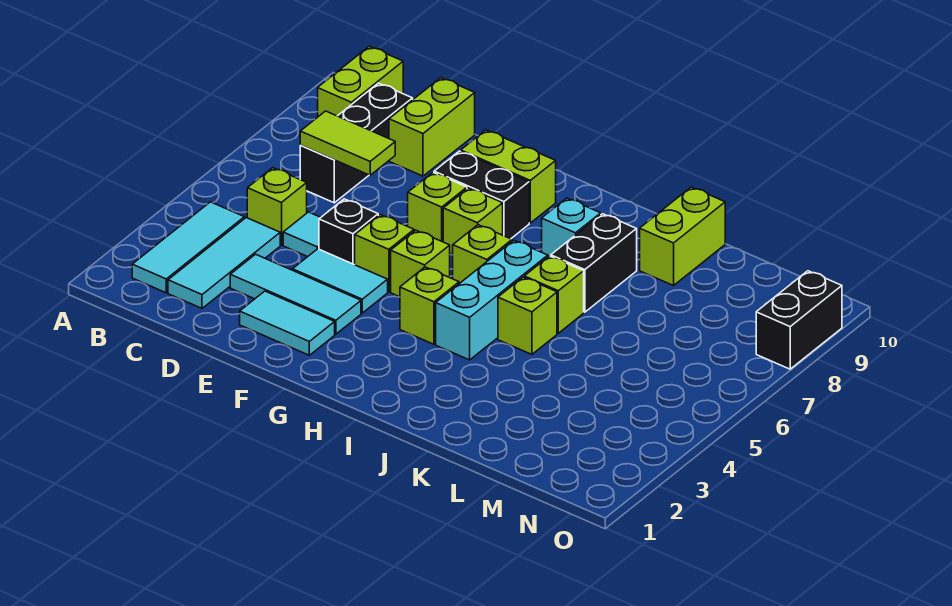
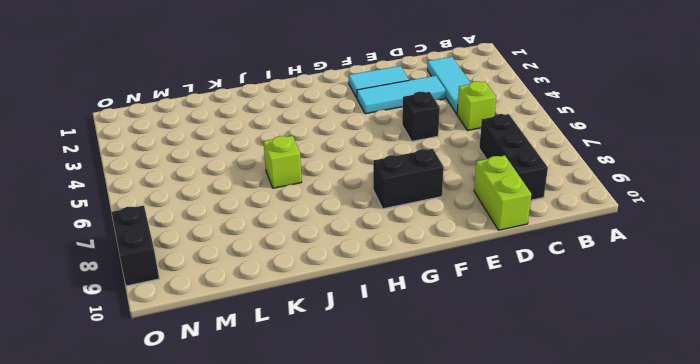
none -> cyan tile B2:B4 level 1
none -> lime brick B9:B10 level 1
none -> cyan tile D5 level 1

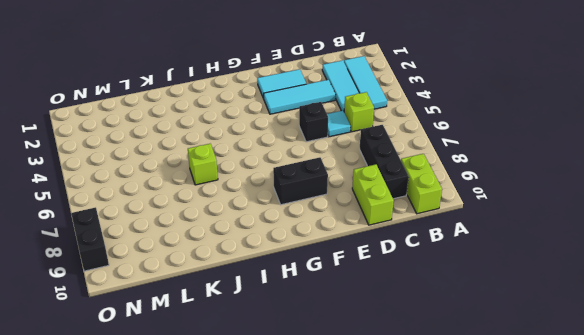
none -> cyan tile E4:F4 level 1
none -> lime brick F5 level 1
none -> lime brick F7 level 1

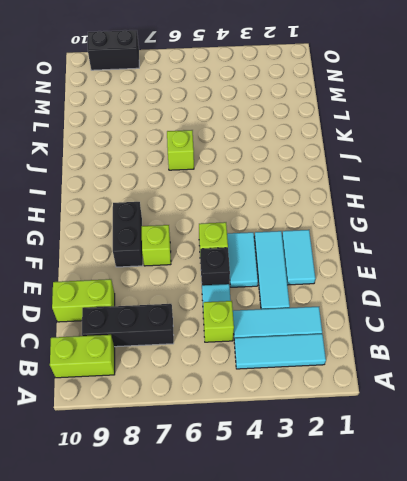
none -> lime brick F9:G9 level 1
none -> lime brick G5 level 1
none -> lime brick G7 level 1

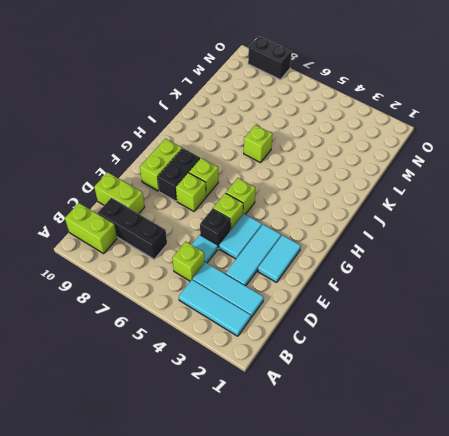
none -> lime brick H4 level 1
none -> lime brick H6 level 1
none -> cyan brick I4:I6 level 1

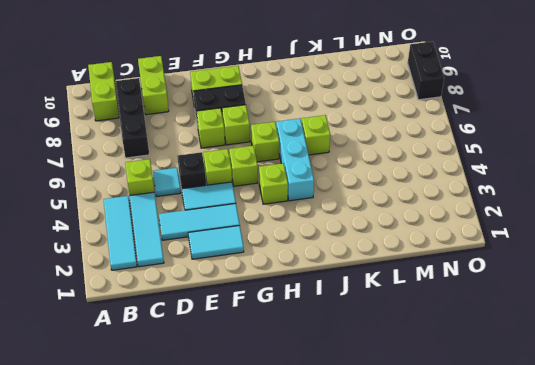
none -> cyan brick I8 level 1
none -> lime brick J5 level 1
none -> black brick J7:J8 level 1

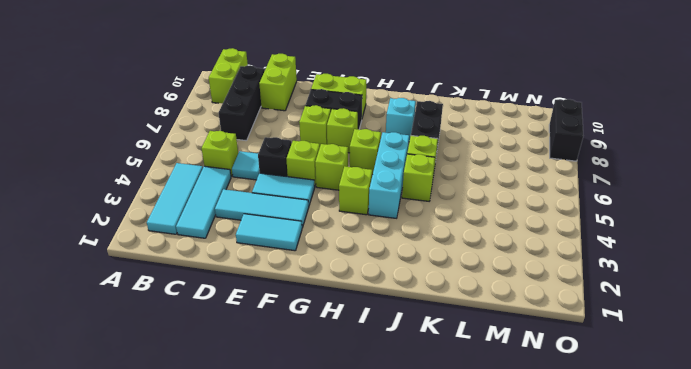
none -> lime brick K9:K10 level 1
none -> lime tile C7:D7 level 2

